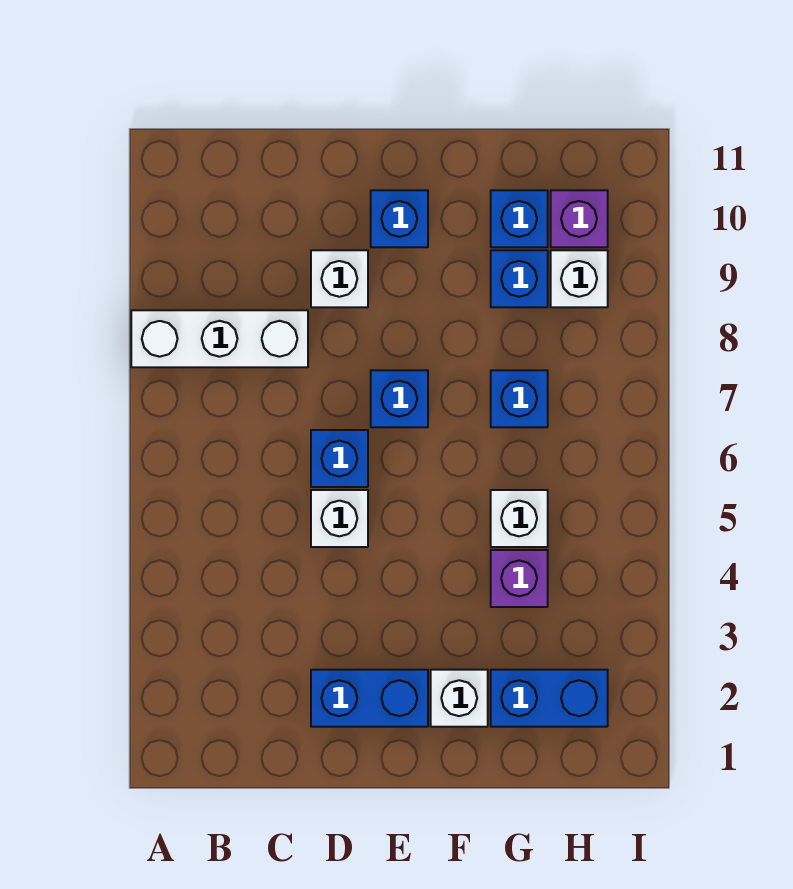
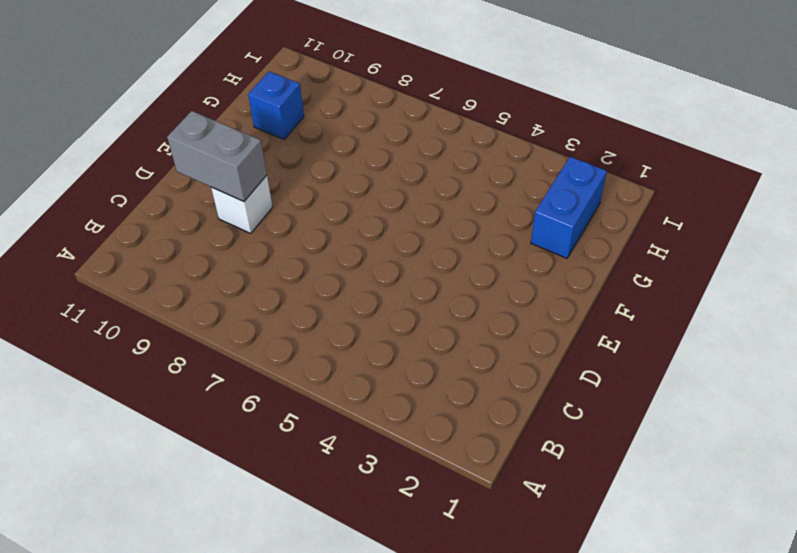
grey brick D9:D10 level 2 -> none
none -> white brick A8:C8 level 1
none -> blue brick D2:E2 level 1
none -> white brick D5 level 1

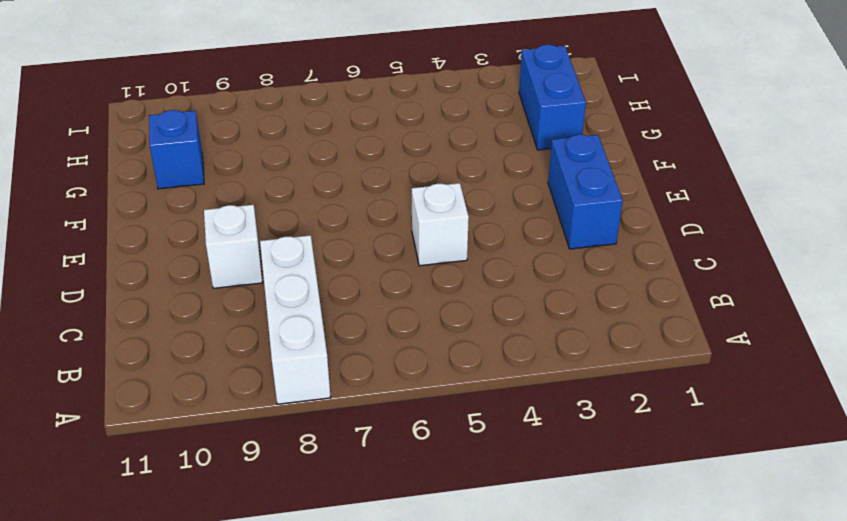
none -> blue brick D6 level 1
none -> blue brick E7 level 1
none -> blue brick E10 level 1

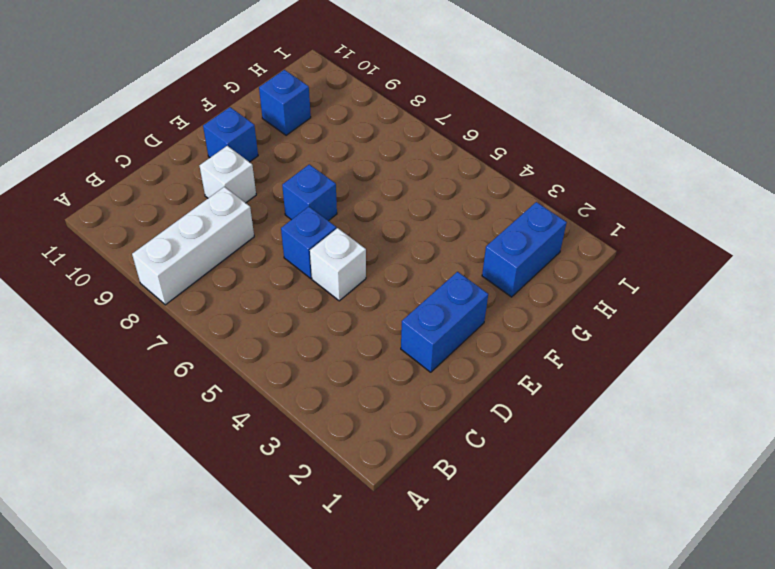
none -> white brick F2 level 1
none -> purple brick G4 level 1
none -> white brick G5 level 1

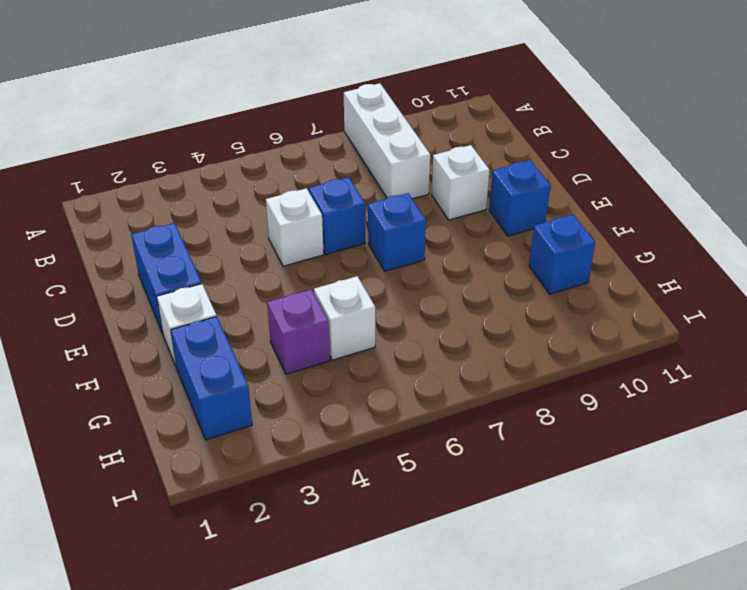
none -> blue brick G7 level 1
none -> blue brick G9 level 1
none -> white brick H9 level 1

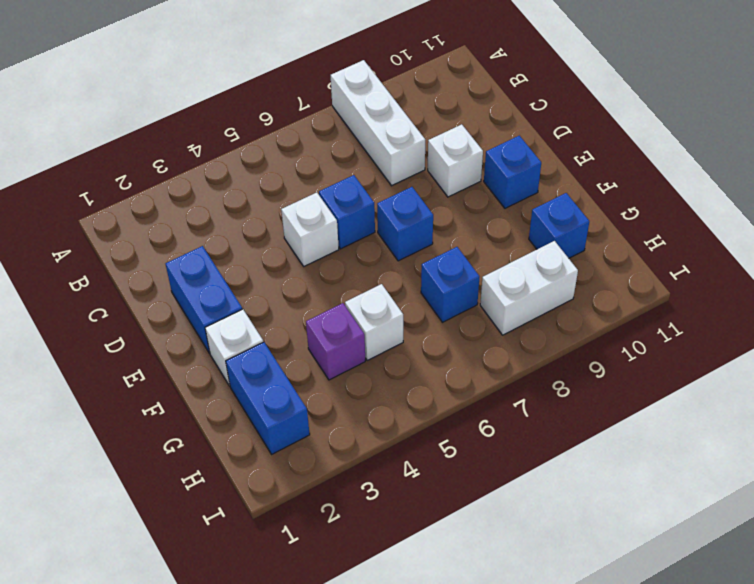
white brick H8:H9 level 1 -> white brick H9 level 1
none -> blue brick G9 level 1
none -> purple brick H10 level 1

